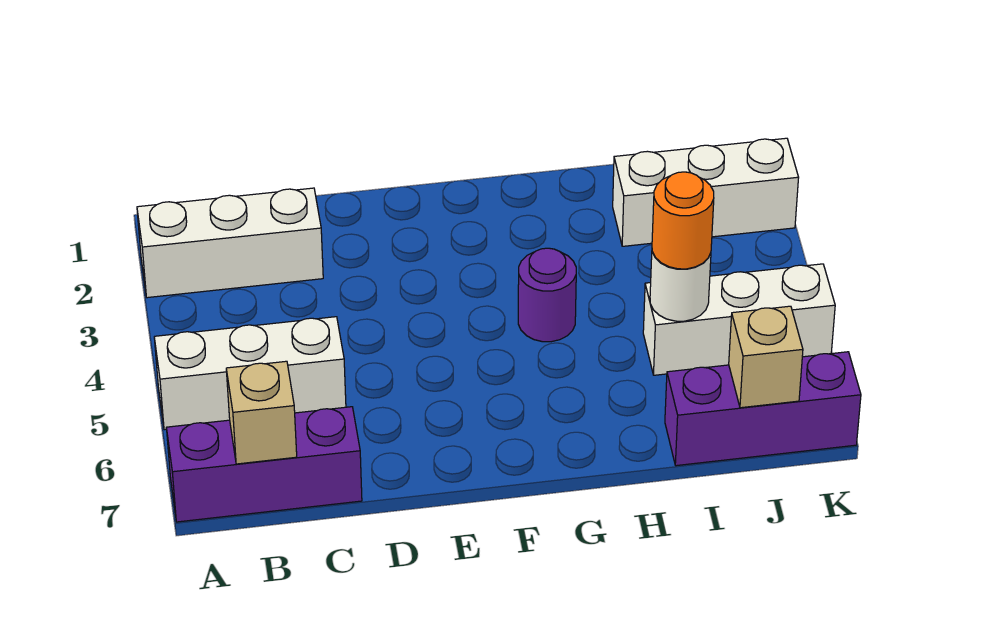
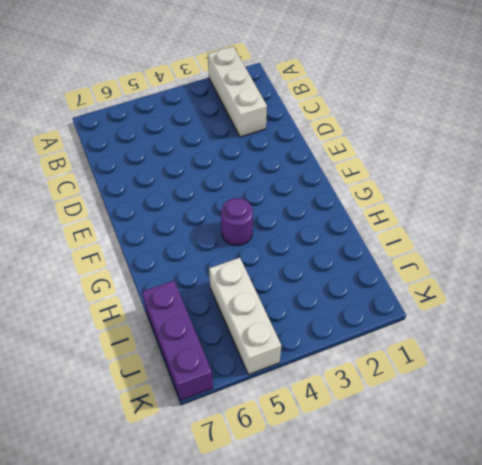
none -> white brick A5:C5 level 1
none -> purple brick A7:C7 level 1

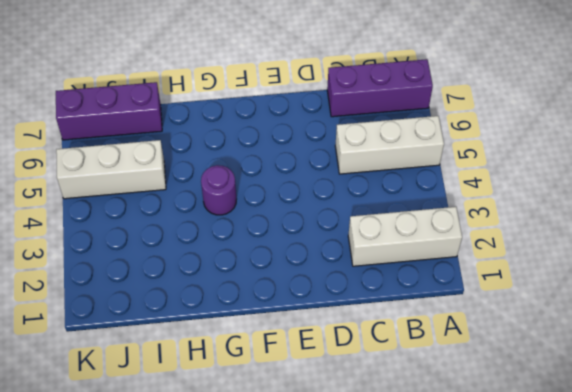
none -> white brick I2:K2 level 1
none -> tan brick B7 level 2

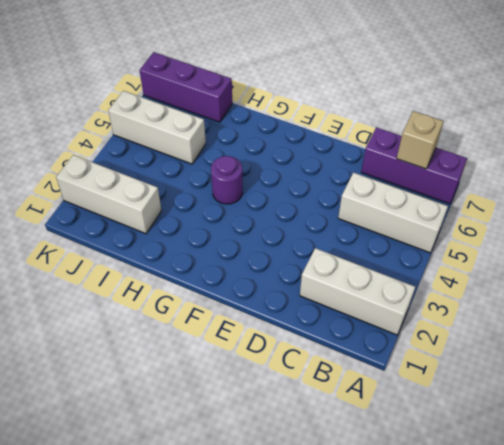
none -> white round brick I5 level 2
none -> tan brick J7 level 2

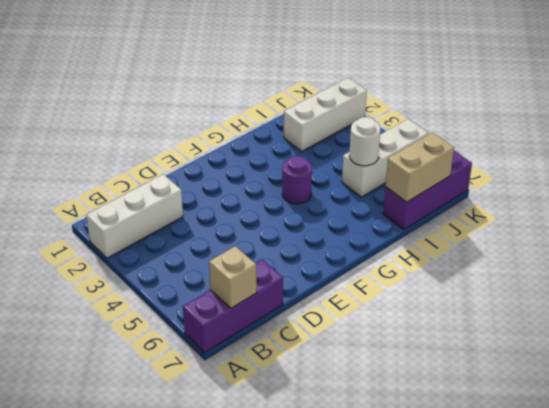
tan brick I7:J7 level 2 -> tan brick J7 level 2
none -> white brick A5:C5 level 1
none -> orange round brick I5 level 3

